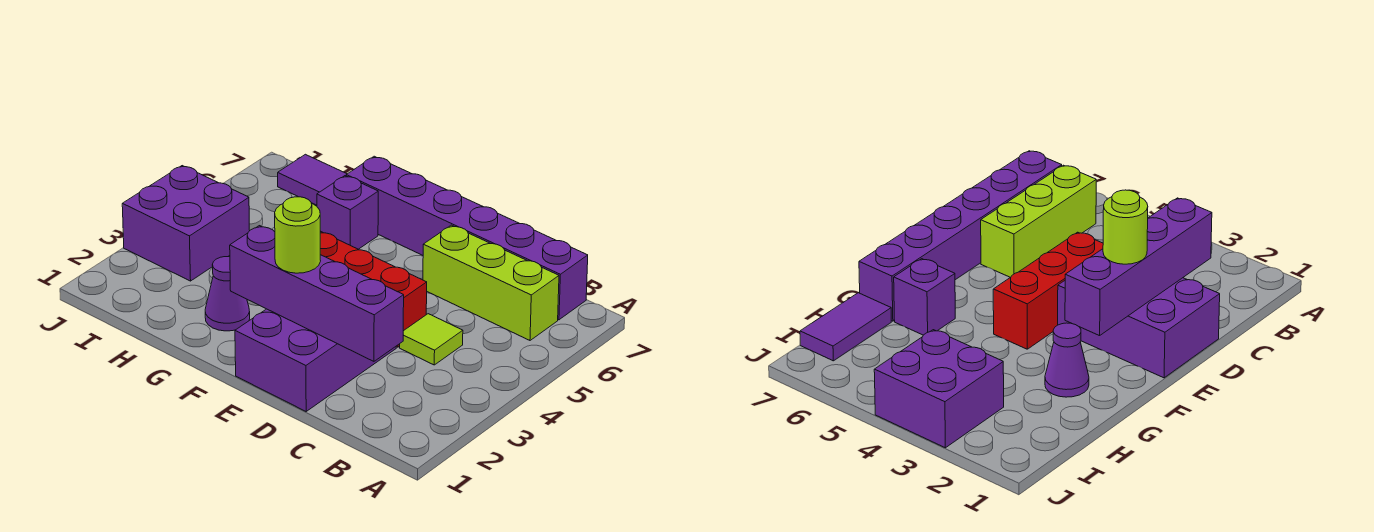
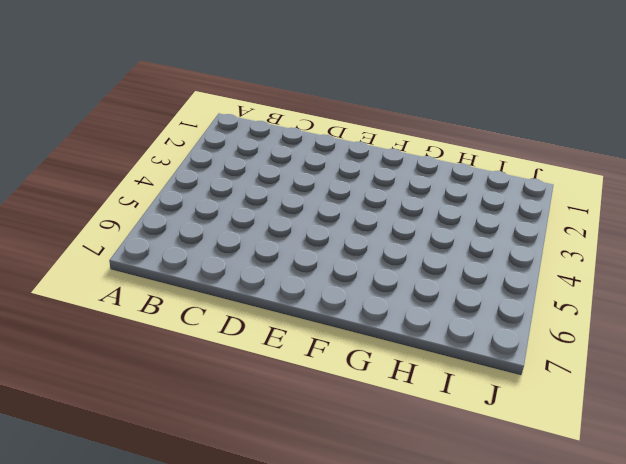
none -> lime brick B6:D6 level 1
none -> purple brick B7:G7 level 1

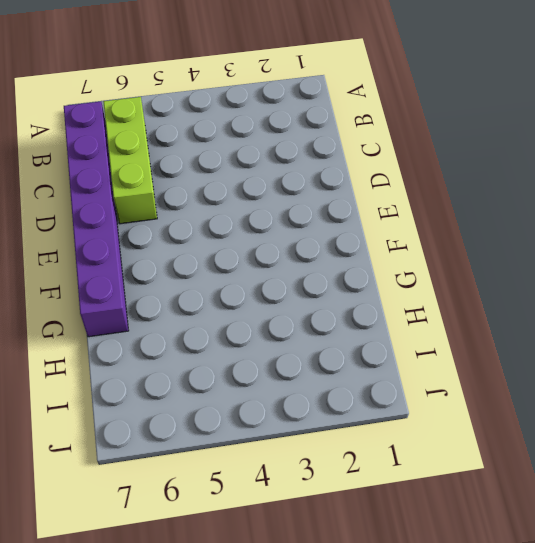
none -> lime tile C4 level 1
none -> purple brick D1:E3 level 1

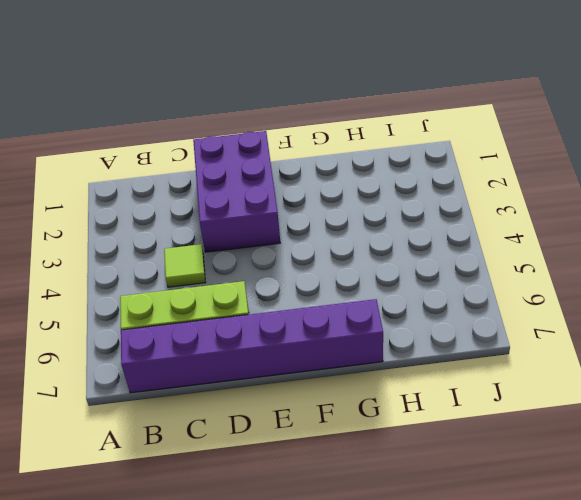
none -> red brick D4:F4 level 1
none -> purple cone G2 level 1

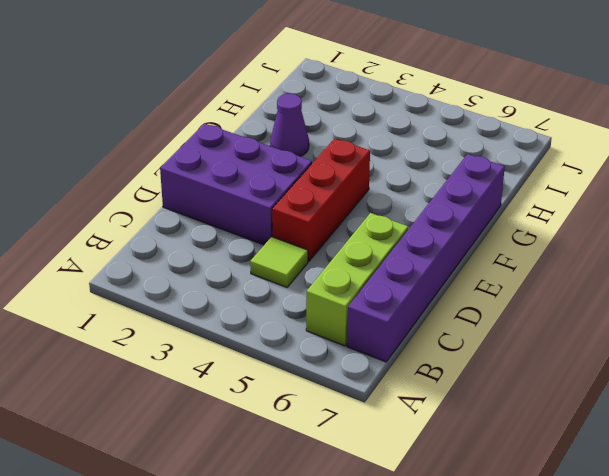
none -> purple brick G6 level 1
none -> purple tile H7:I7 level 1

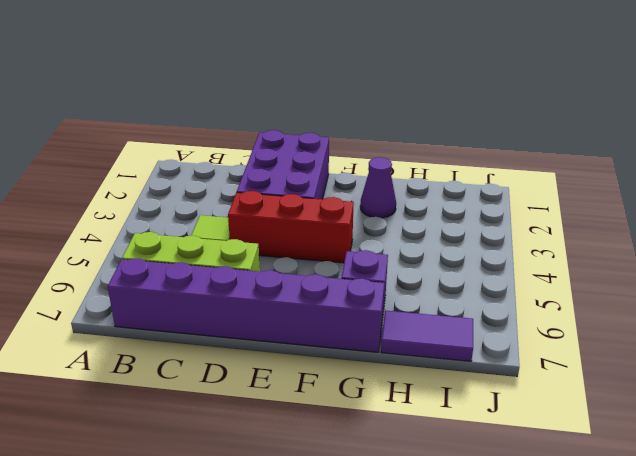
none -> purple brick I3:J4 level 1
none -> purple brick C2:F2 level 2

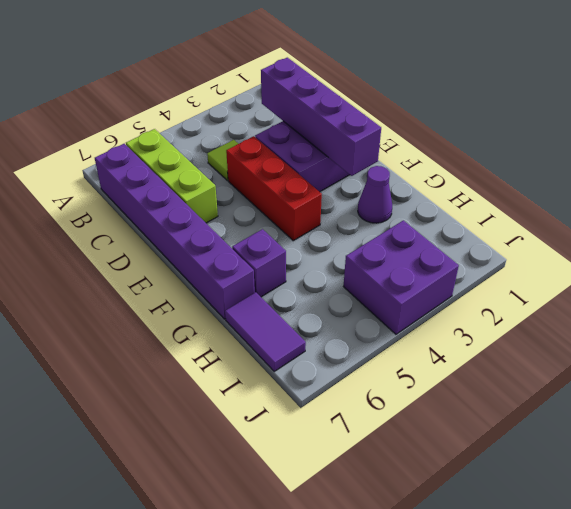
none -> lime round brick E2 level 3

